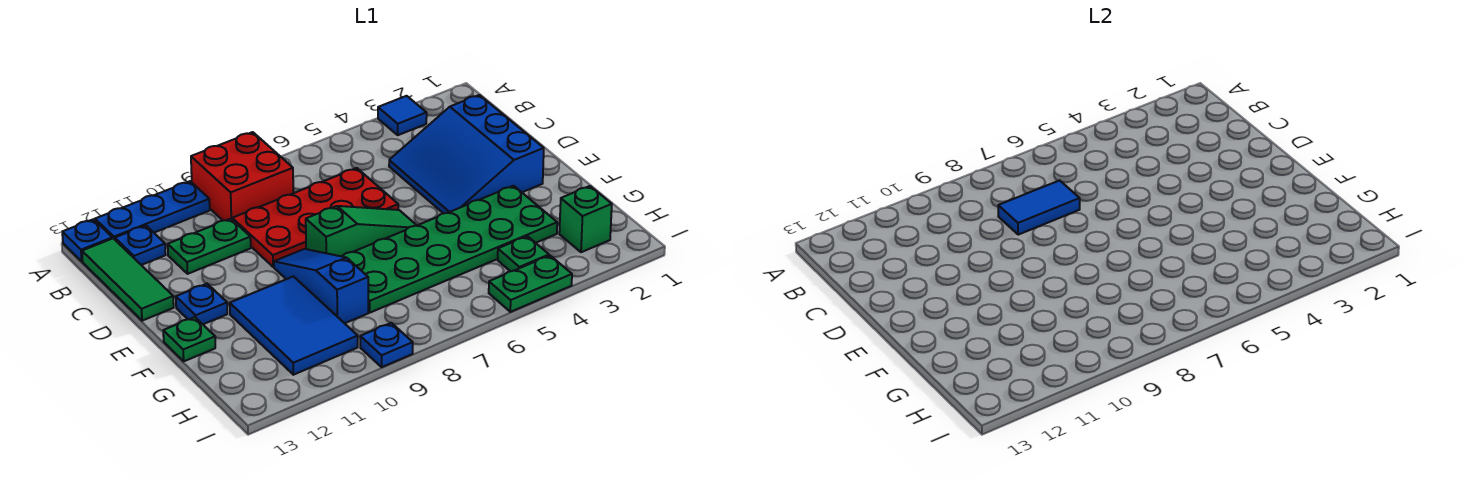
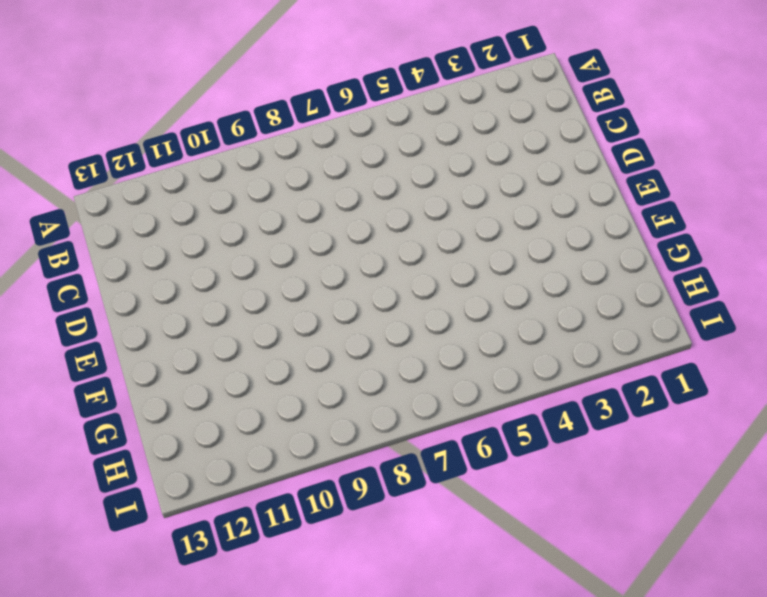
none -> blue tile A3 level 1
none -> red brick A8:B9 level 1
none -> blue plate A10:A12 level 1

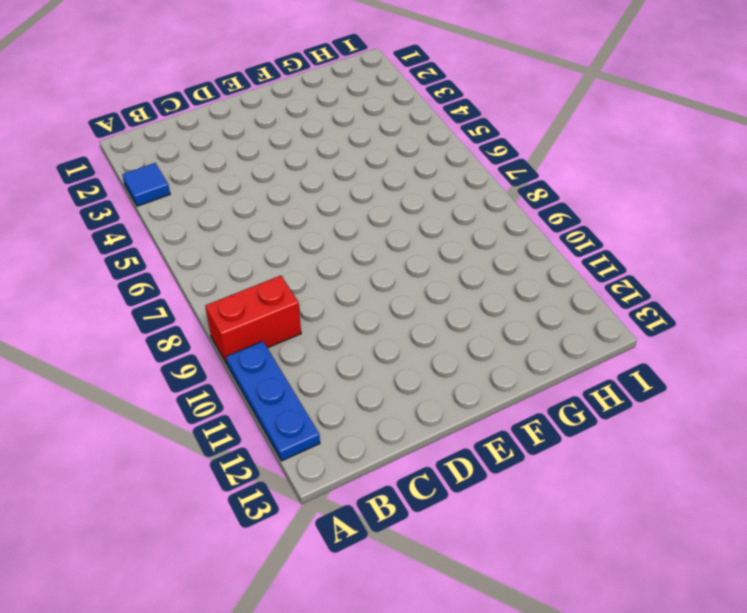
red brick A9:B9 level 1 -> red brick A8:B9 level 1
none -> blue plate A13 level 1
none -> blue plate B12 level 1
none -> green tile B13:D13 level 1

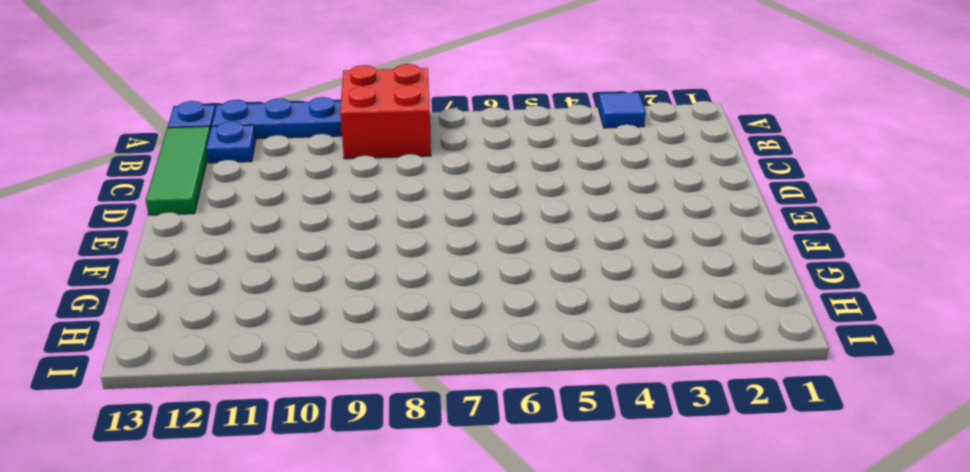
none -> blue slope C2:E4 level 1 top 2
none -> red plate C6:D9 level 1
none -> green plate C10:C11 level 1

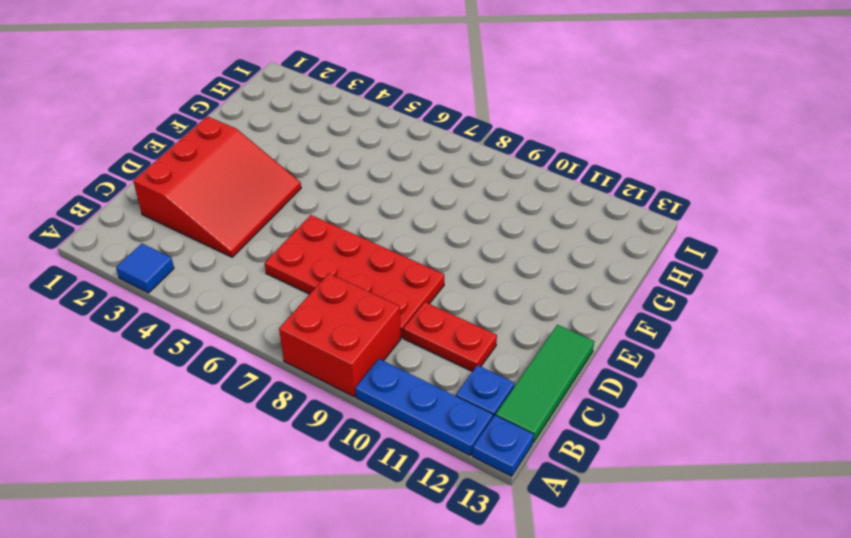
red slope C2:E4 level 1 top 2 -> blue slope C2:E4 level 1 top 2
red plate C10:C11 level 1 -> green plate C10:C11 level 1
none -> green slope E6:E8 level 1 top 8
none -> blue slope E9:G9 level 1 top G
none -> blue plate E12 level 1

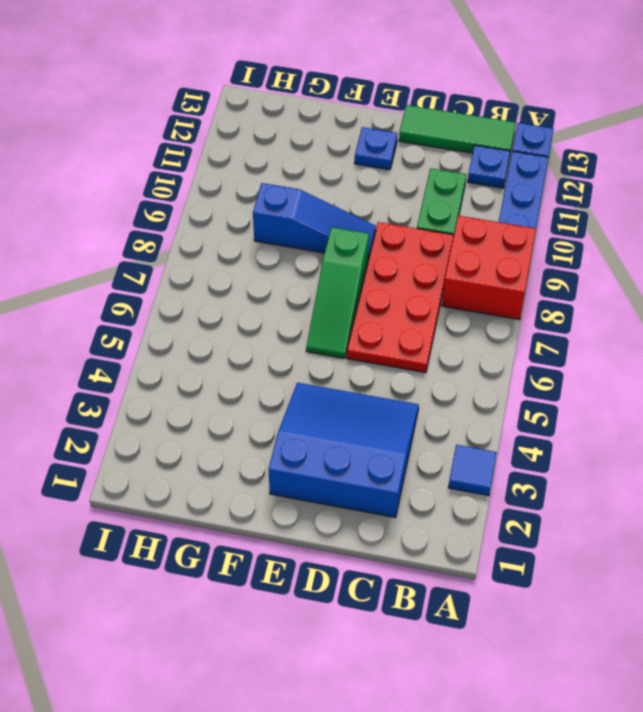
none -> green plate F3:G8 level 1
none -> blue tile F10:H11 level 1
none -> green plate F13 level 1

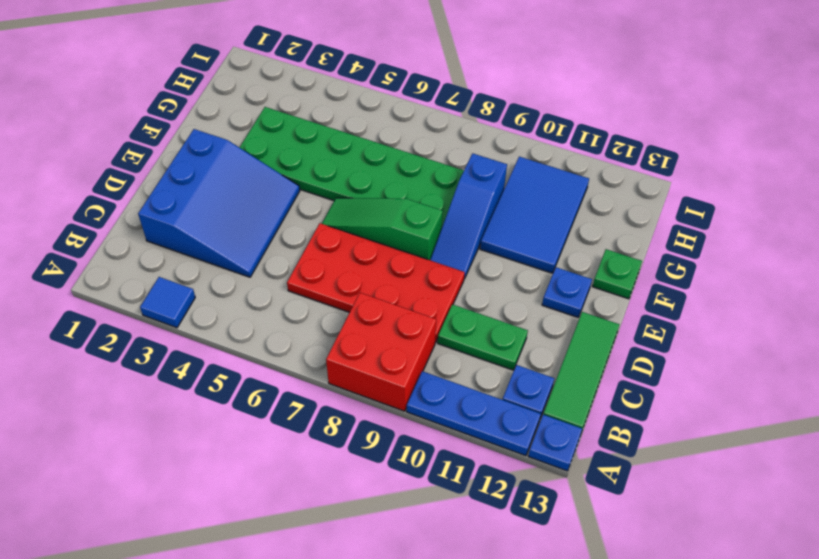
none -> green brick H2 level 1
none -> green plate H4 level 1
none -> green plate I4:I5 level 1

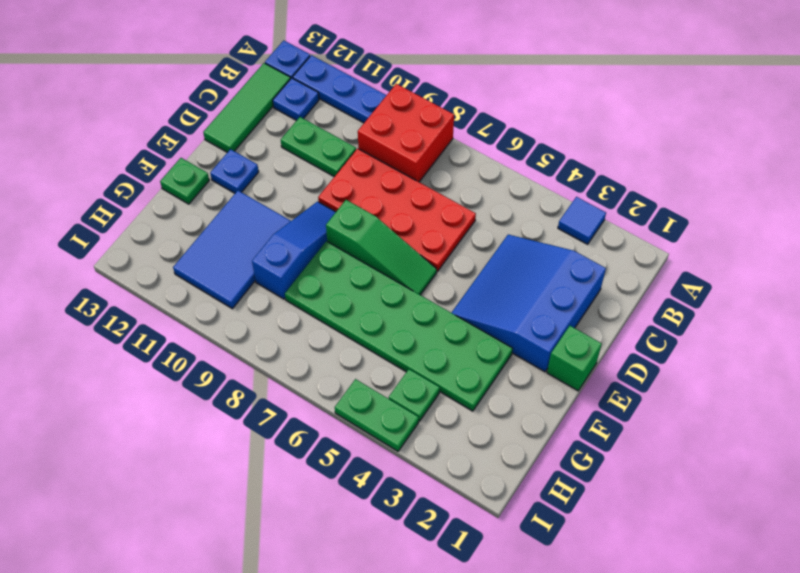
green brick E1 level 1 -> green brick H2 level 1
none -> blue plate I9 level 1
none -> blue tile C7:C8 level 2

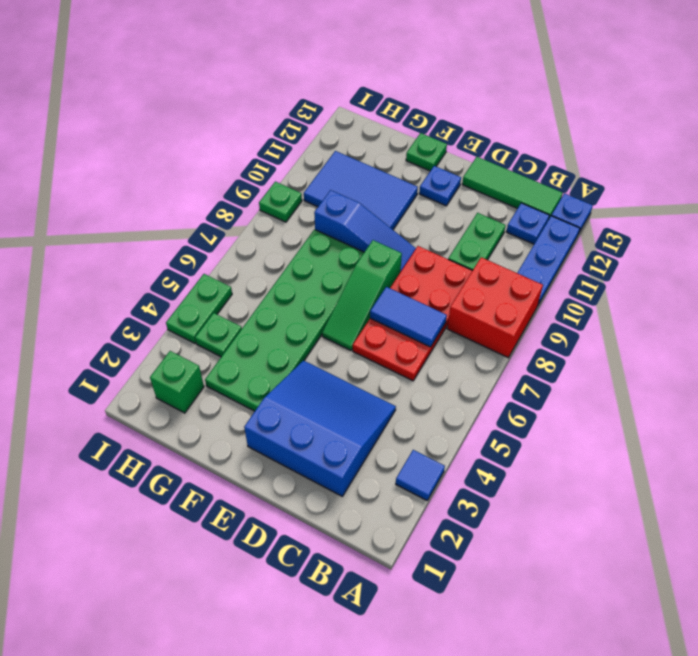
blue tile C7:D7 level 2 -> blue tile C7:C8 level 2
green plate I9 level 1 -> blue plate I9 level 1

